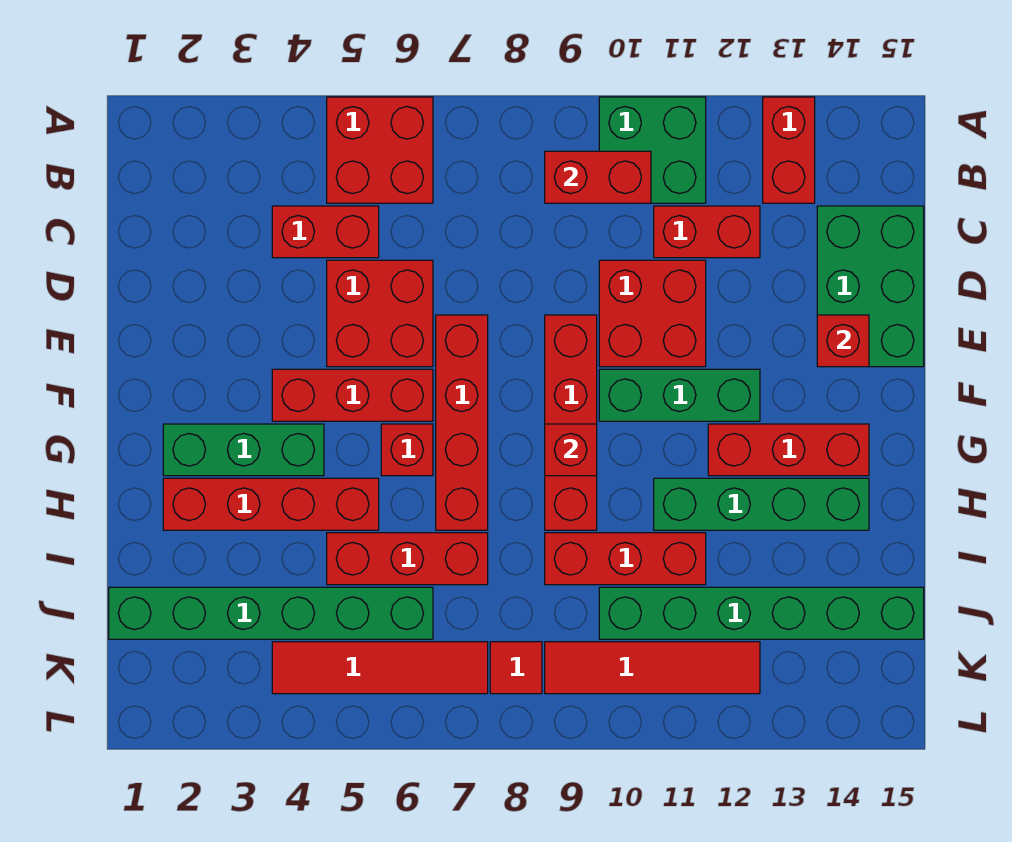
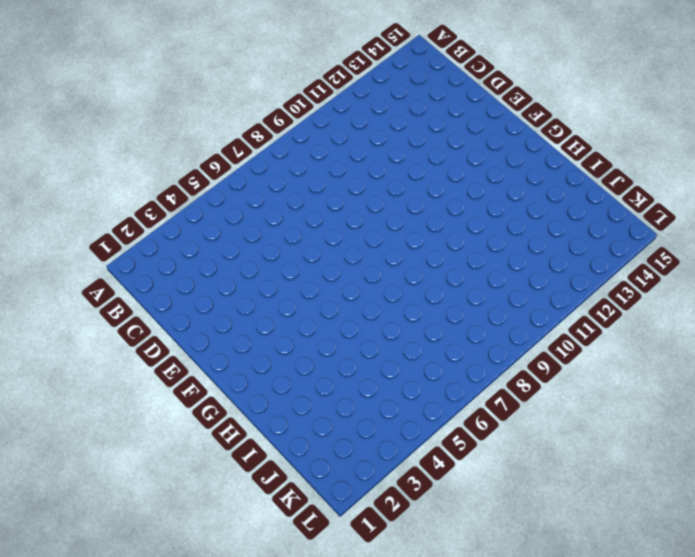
none -> red brick A5:B6 level 1
none -> green brick A10:B11 level 1
none -> red brick A13:B13 level 1

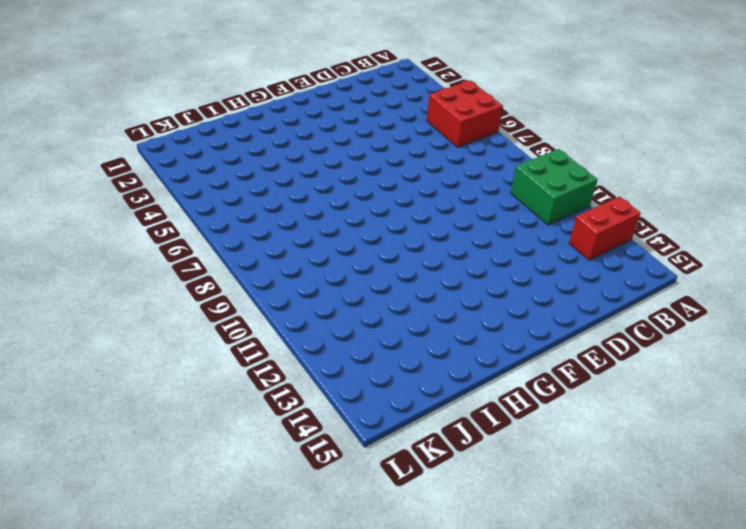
none -> red brick C4:C5 level 1
none -> red brick C11:C12 level 1
none -> green brick C14:E15 level 1

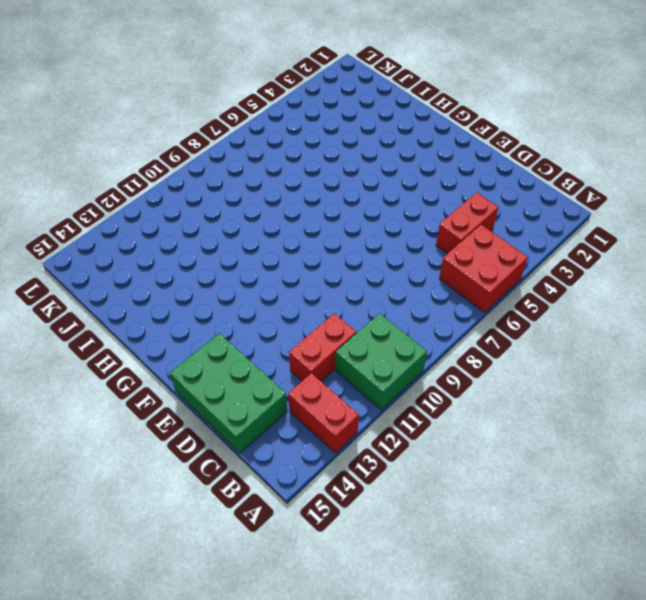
none -> red brick D5:E6 level 1
none -> red brick D10:E11 level 1
none -> red brick E7:H7 level 1

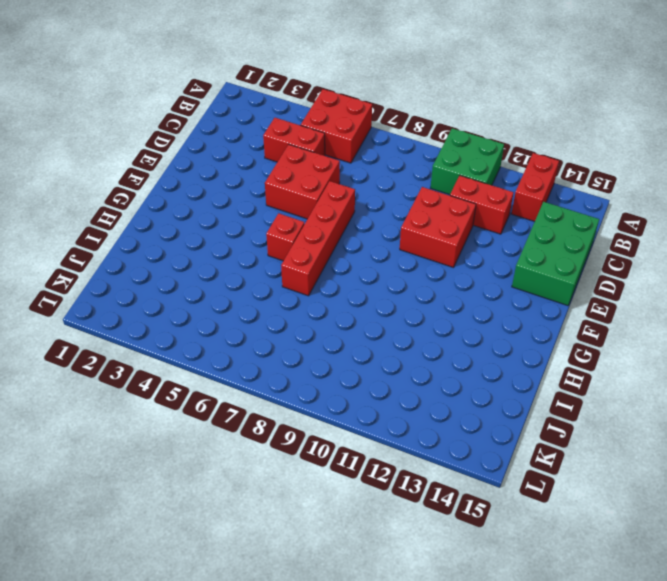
none -> red brick E9:H9 level 1
none -> red brick F4:F6 level 1
none -> green brick F10:F12 level 1

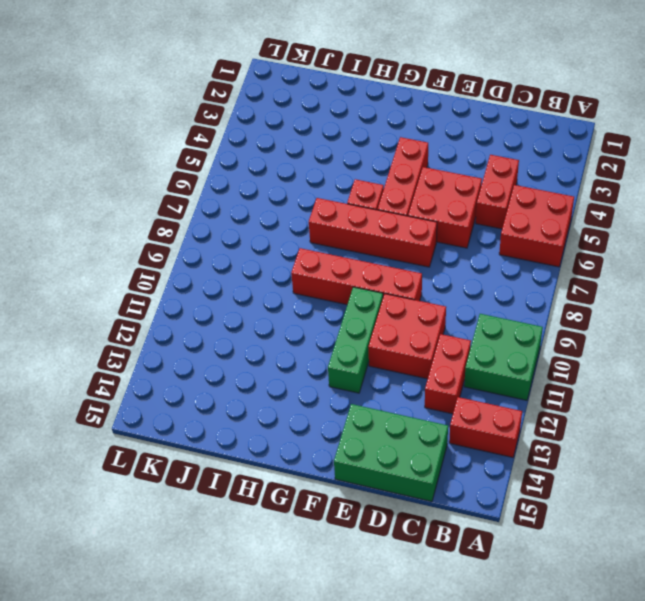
none -> green brick G2:G4 level 1
none -> red brick G12:G14 level 1
none -> red brick H2:H5 level 1

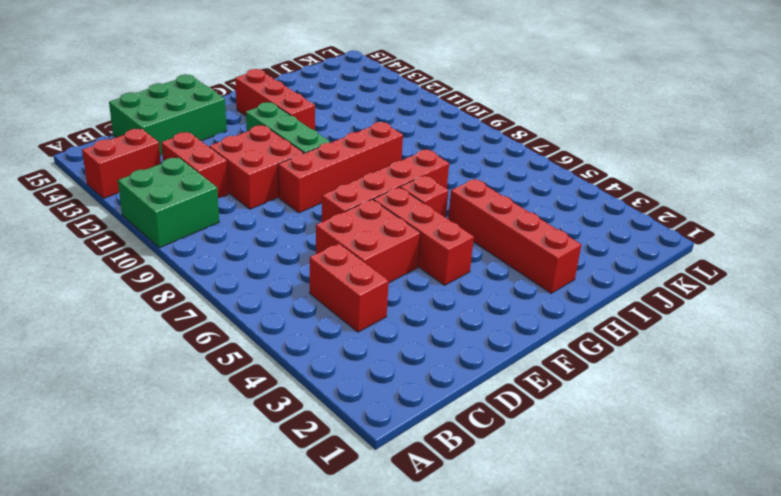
none -> red brick A5:B6 level 1
none -> green brick G2:G4 level 1
none -> green brick H11:H14 level 1

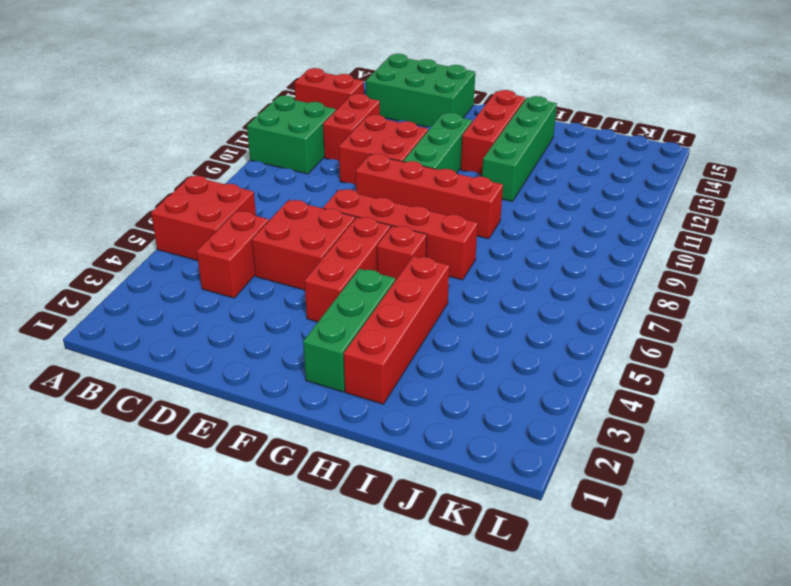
none -> red brick I5:I7 level 1
none -> red brick I9:I11 level 1
none -> green brick J1:J6 level 1

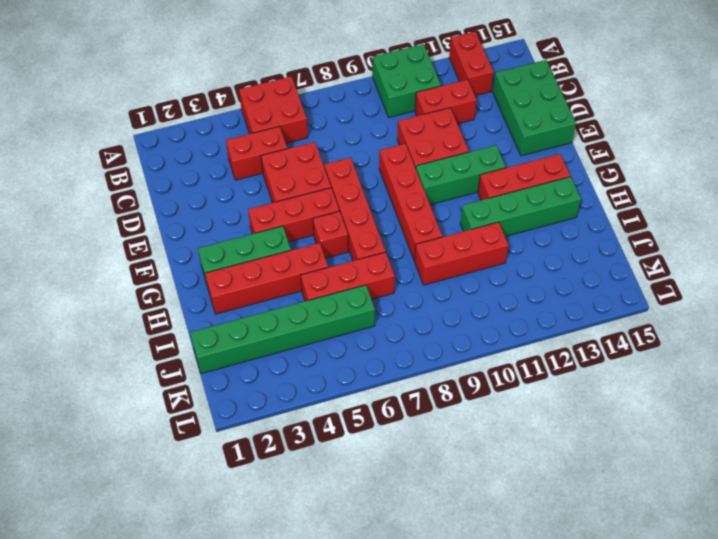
none -> green brick J10:J15 level 1
none -> red tile K4:K7 level 1
none -> red tile K8 level 1

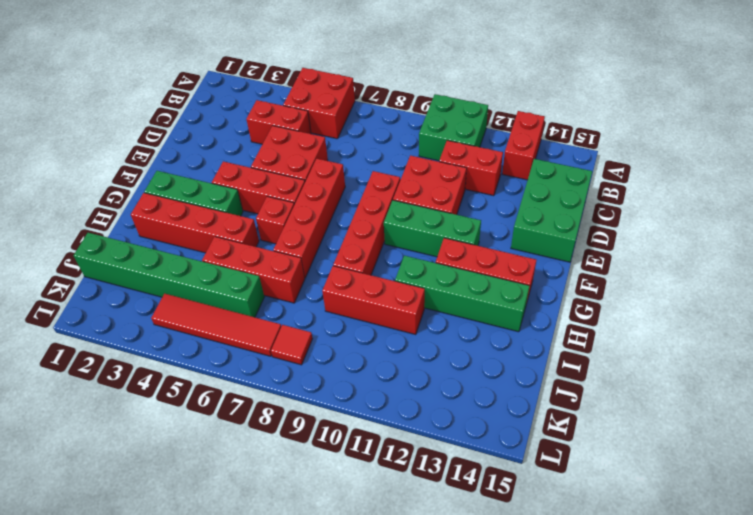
none -> green brick J10:J15 level 1
none -> red tile K9:K12 level 1
none -> red brick B9:B10 level 2

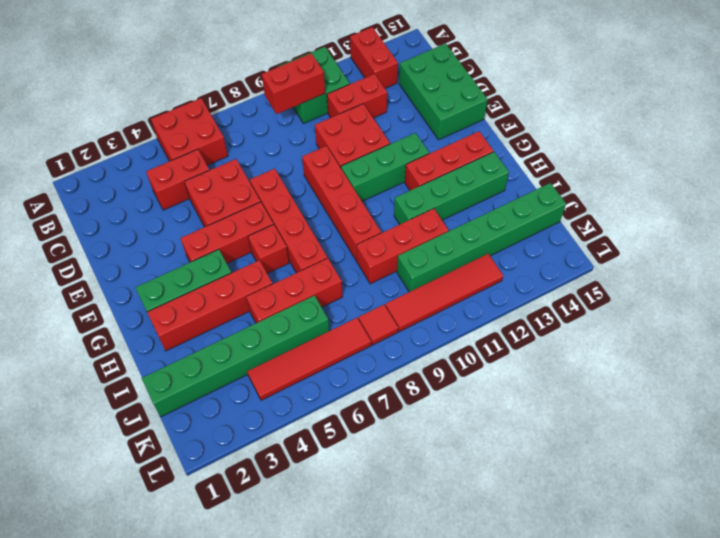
none -> red brick E14 level 2
none -> red brick G9 level 2

